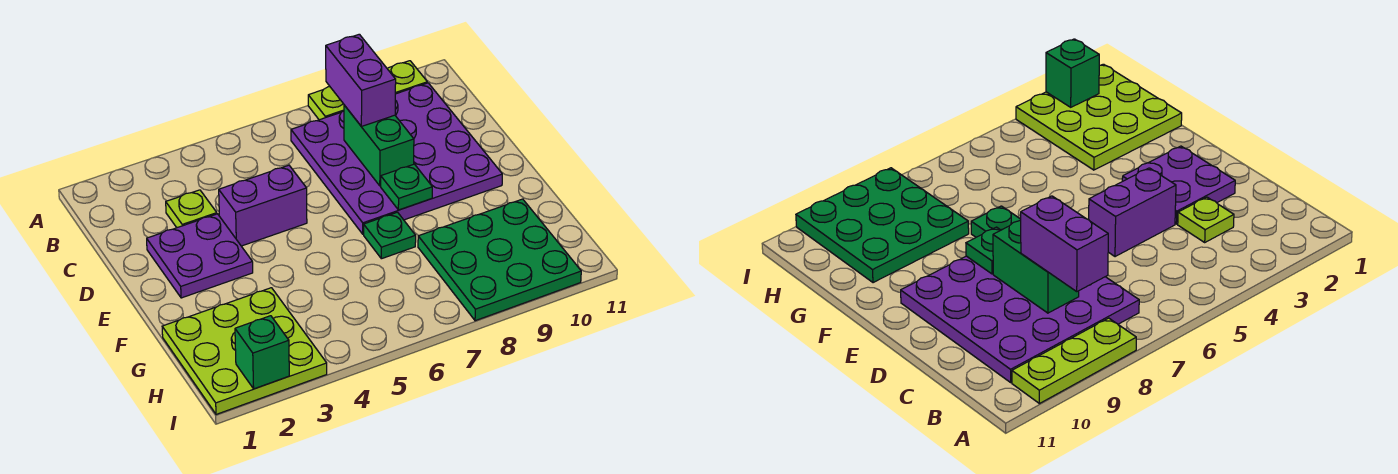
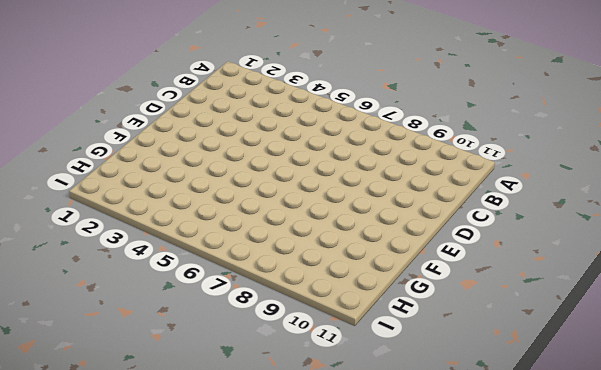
none -> lime plate A8:A10 level 1
none -> purple plate B7:E10 level 1
none -> lime plate C3 level 1

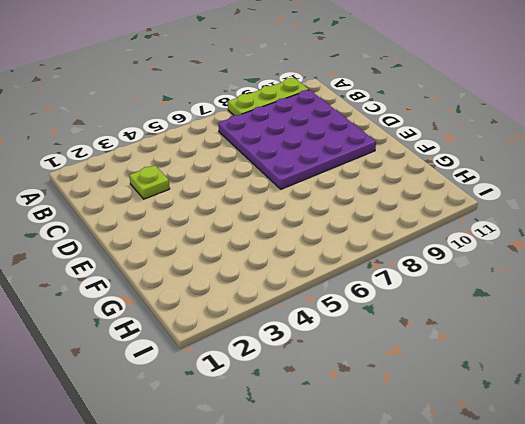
none -> purple plate D2:E3 level 1
none -> purple brick D4:D5 level 1
none -> green plate F7 level 1

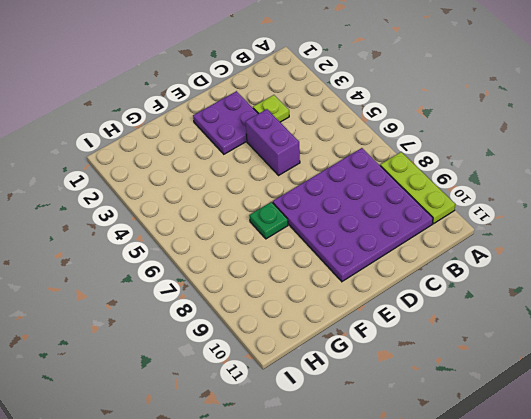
none -> lime plate G1:I3 level 1
none -> green plate G8:I10 level 1
none -> green brick C8:D8 level 2

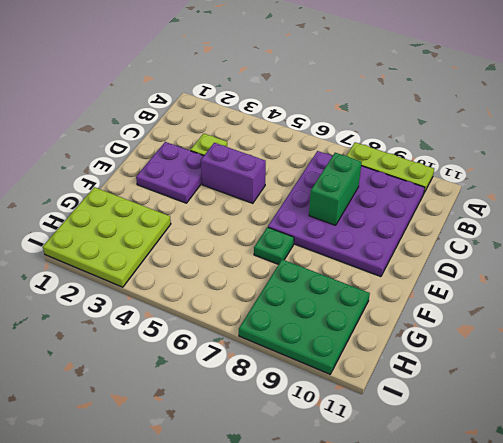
none -> green plate E8 level 2
none -> green brick I2 level 2
none -> purple brick B8:C8 level 3

